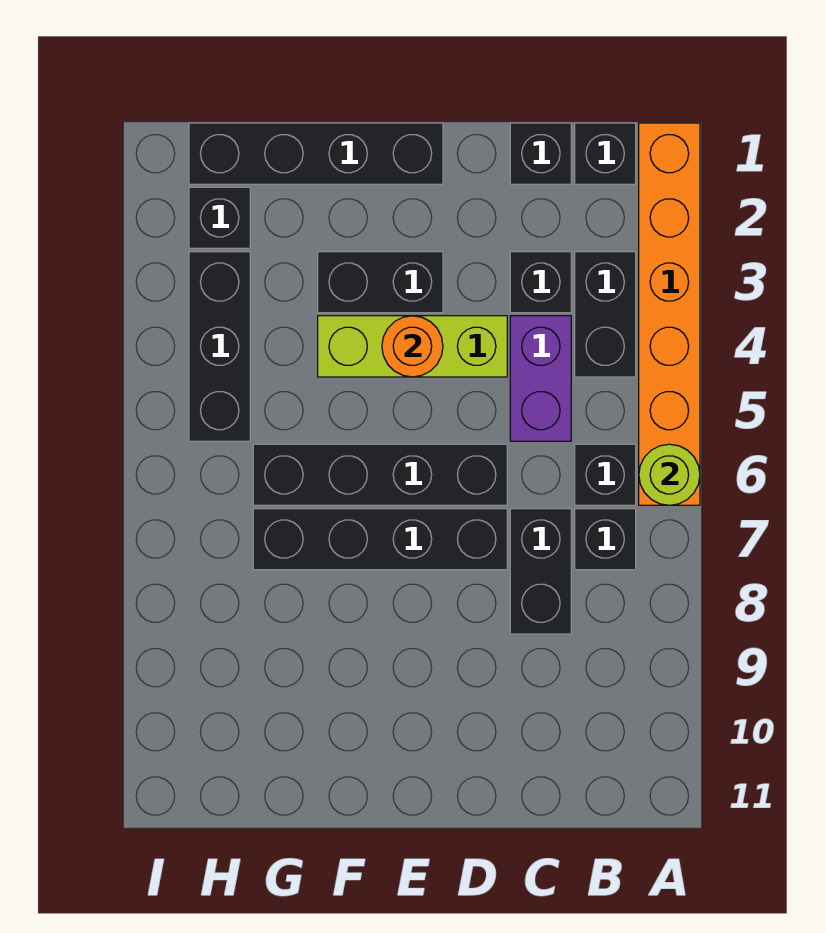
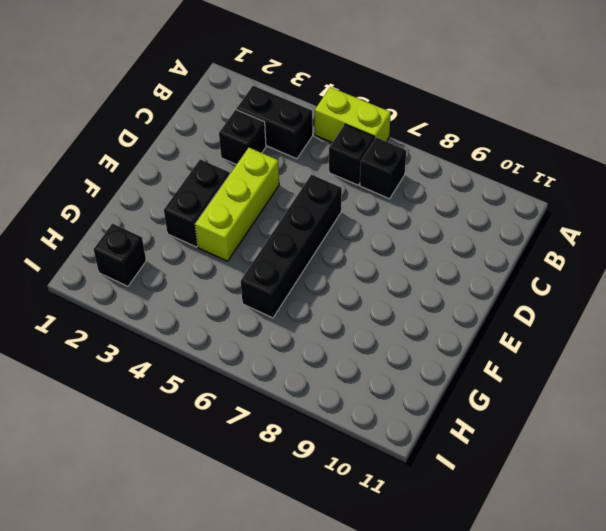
lime brick A5:A6 level 1 -> orange brick A1:A6 level 1
none -> black brick B1 level 1
none -> black brick C1 level 1
none -> purple brick C4:C5 level 1

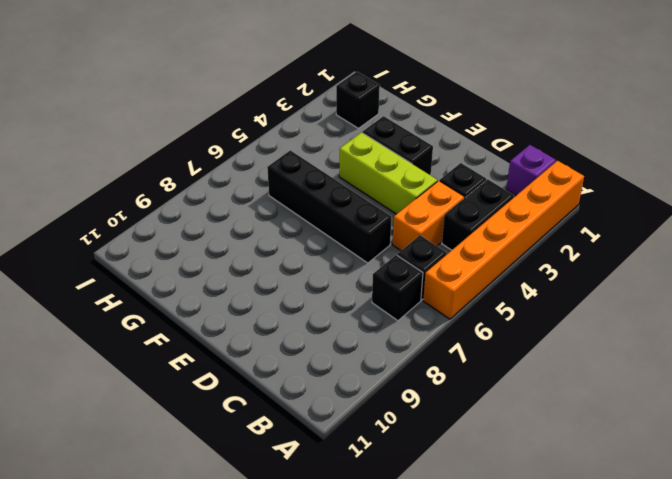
purple brick B1 level 1 -> black brick B1 level 1
orange brick C4:C5 level 1 -> purple brick C4:C5 level 1
none -> black brick C1 level 1
none -> black brick C7:C8 level 1
none -> black brick D7:G7 level 1

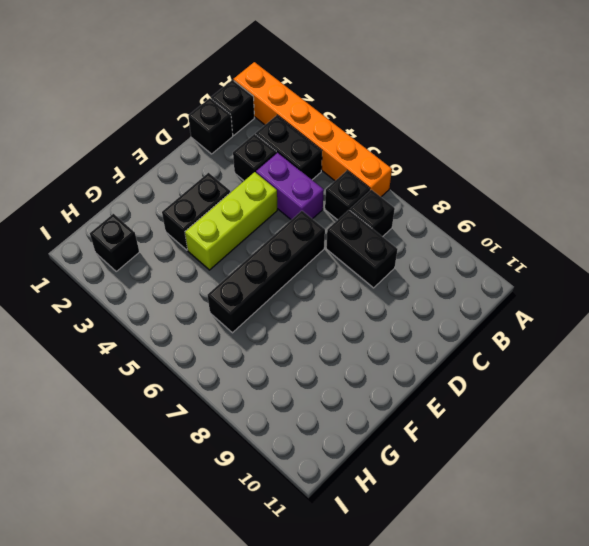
none -> black brick D7:G7 level 1
none -> black brick E1:H1 level 1
none -> black brick H3:H5 level 1

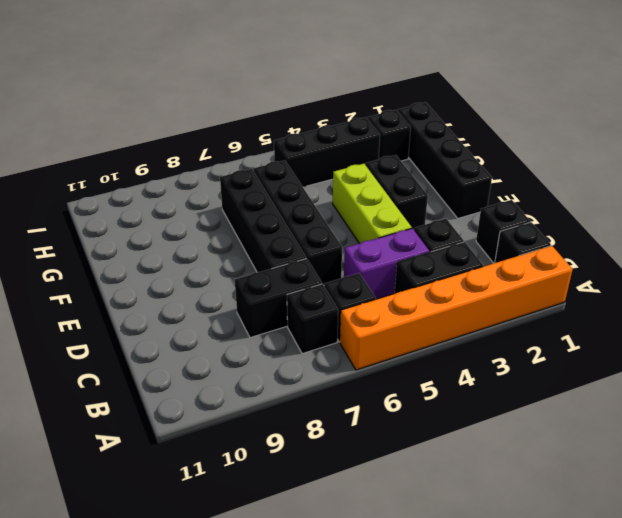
none -> lime round brick A6 level 2
none -> orange round brick E4 level 2

